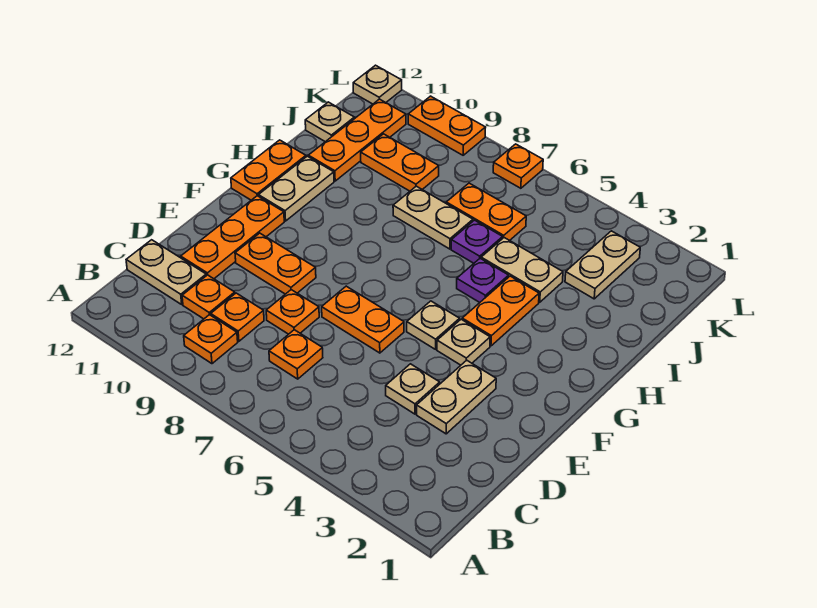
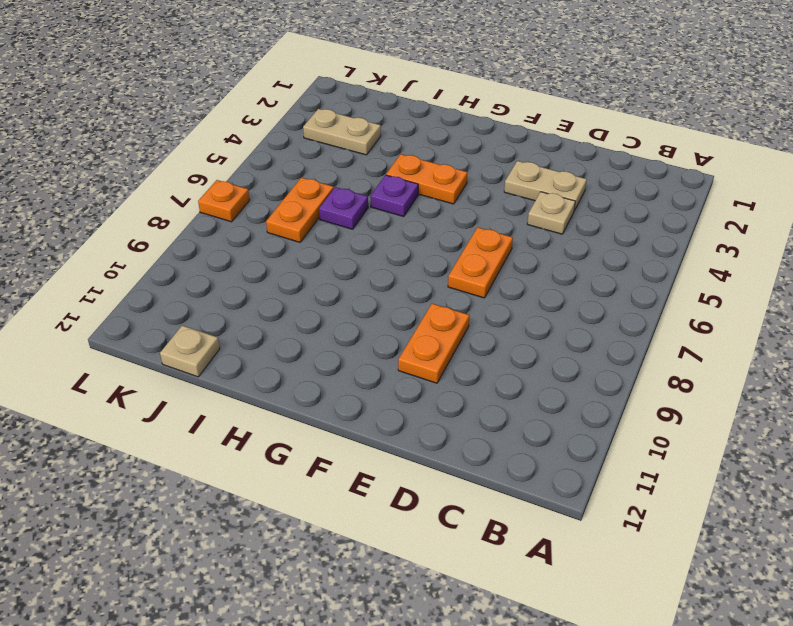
none -> orange plate B9 level 1
none -> orange plate C7 level 1
none -> orange plate C9 level 1

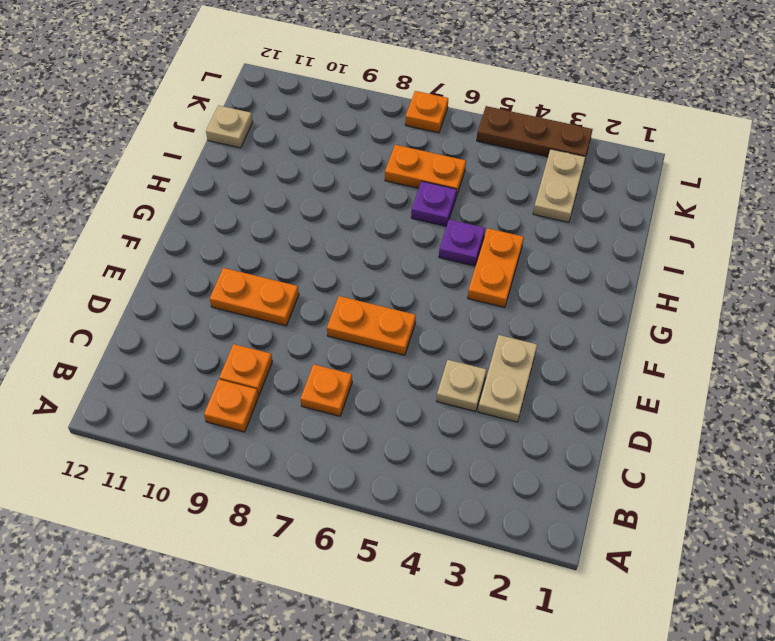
brown plate L3:L5 level 1 -> none
none -> orange plate C10 level 1
none -> tan plate C11:C12 level 1
none -> orange plate D8 level 1

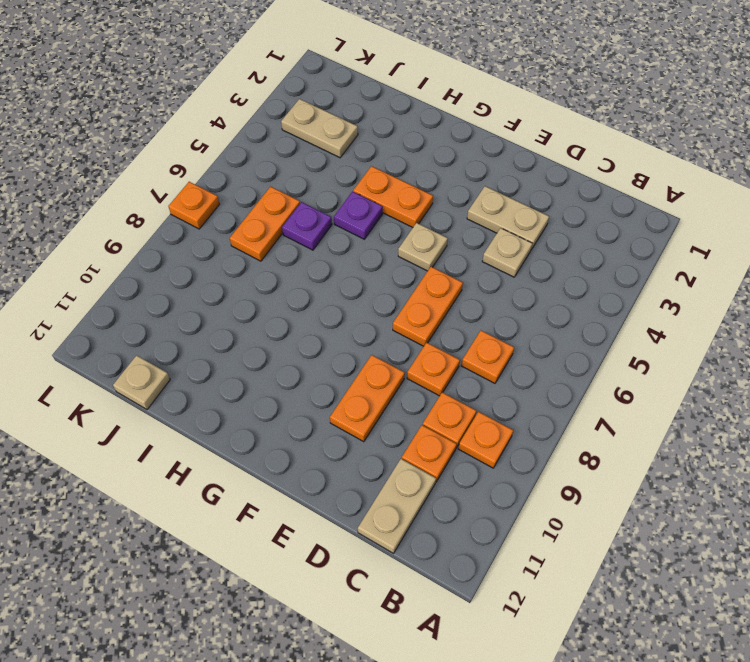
none -> orange plate D11:F11 level 1
none -> tan plate F4 level 1
none -> tan plate G11:H11 level 1

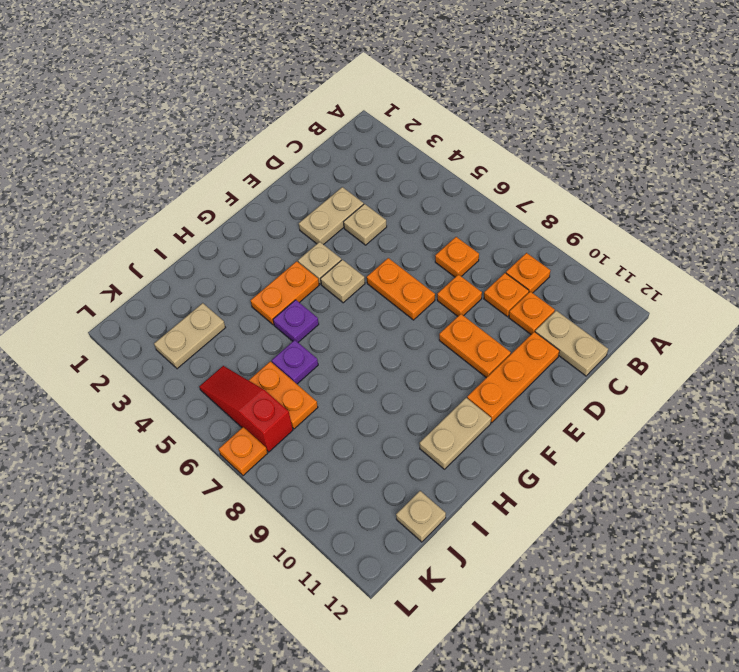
red slope K5:K7 level 1 top 7 -> none
none -> orange plate G12:H12 level 1
none -> tan plate I4:I5 level 1
none -> tan plate I7:I8 level 1

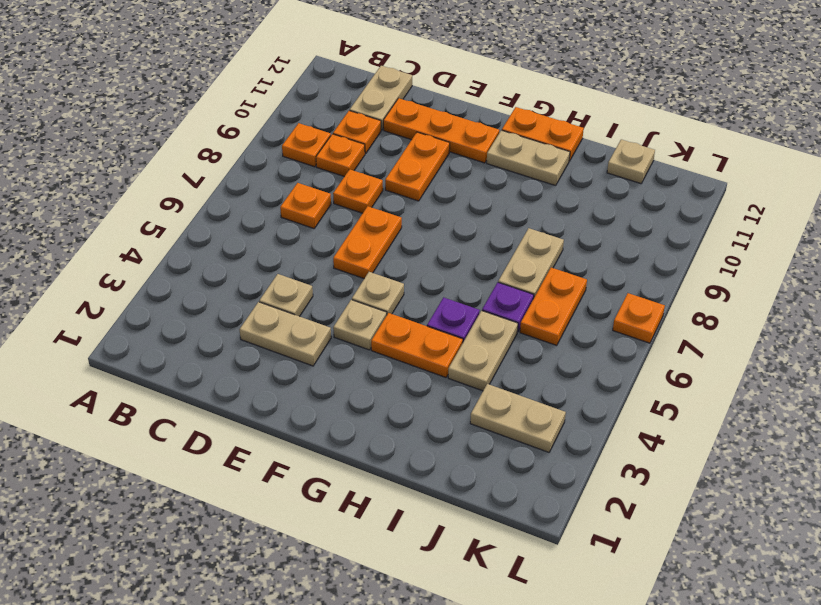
none -> orange plate I11:K11 level 1
none -> orange plate J9:J10 level 1
none -> orange plate L9:L10 level 1

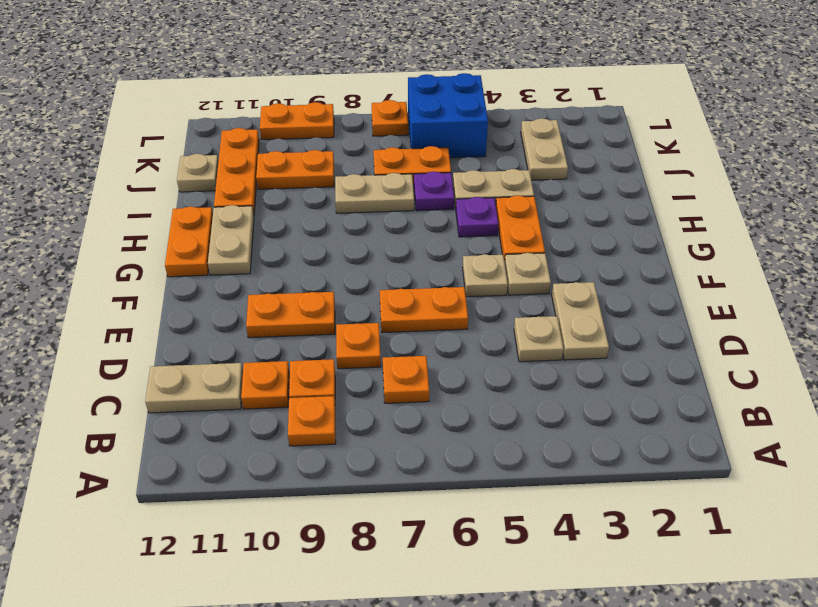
blue brick K5:L6 level 1 -> none
none -> orange plate D11:F11 level 1
none -> tan plate L12 level 1

